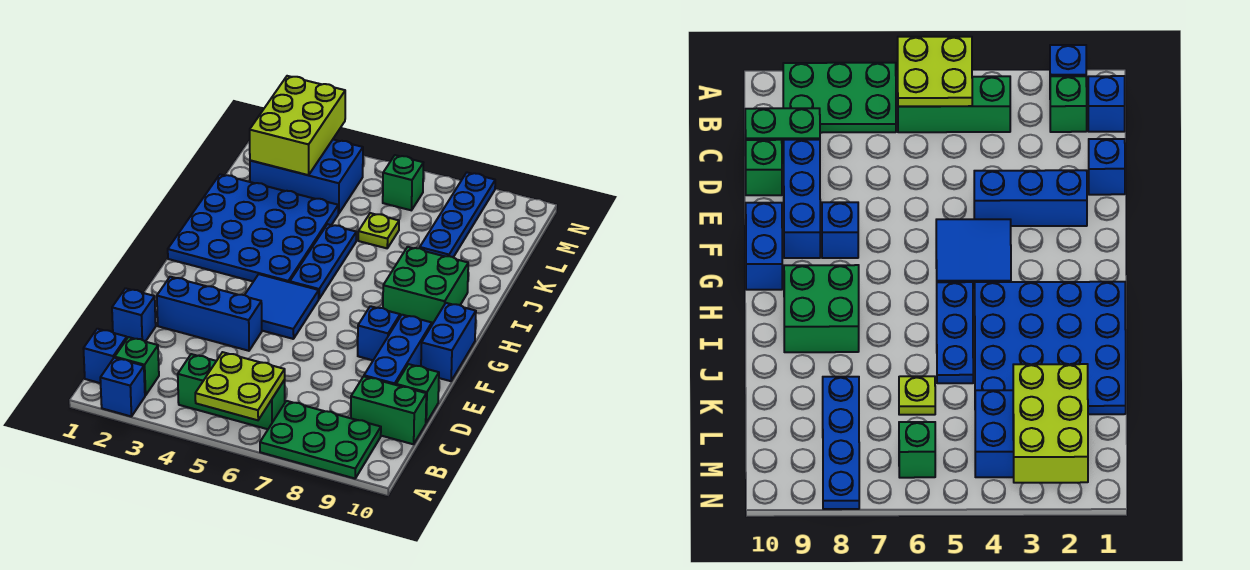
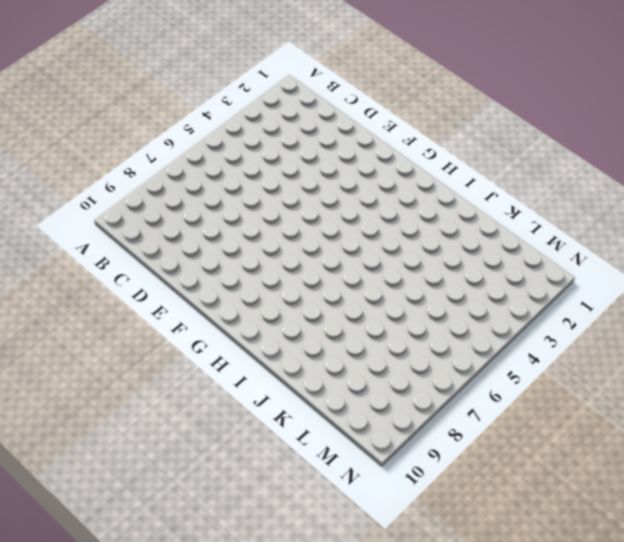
none -> blue brick A2 level 1
none -> green plate A7:B9 level 1
none -> blue brick B1 level 1

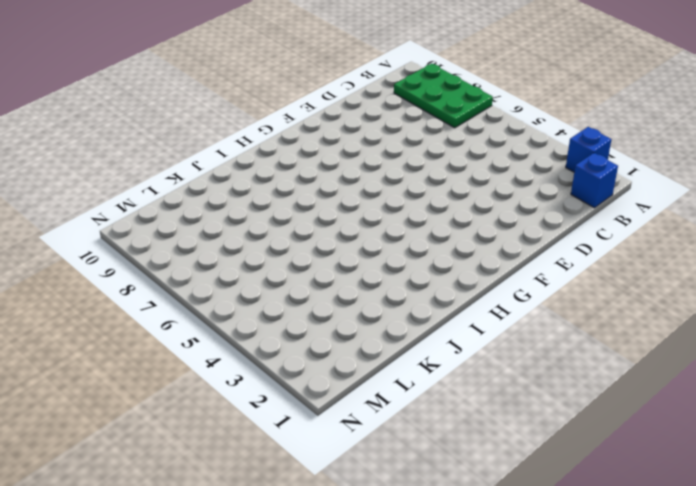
none -> green brick B2 level 1
none -> green brick B4:B6 level 1
none -> green brick C9:C10 level 1

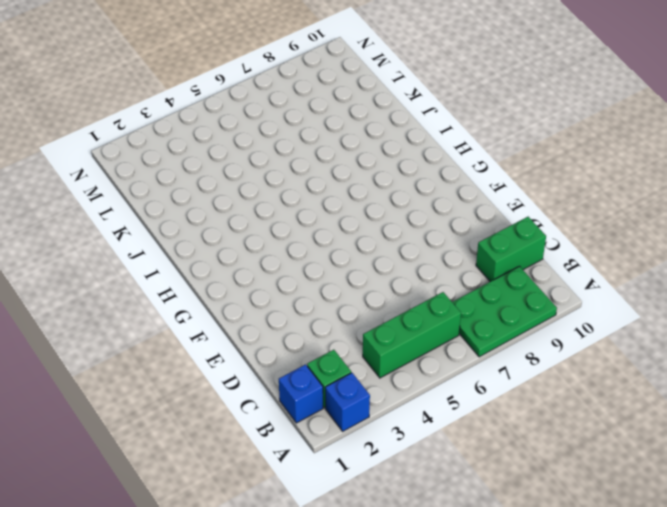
none -> blue brick D1 level 1
none -> blue brick D9:F9 level 1
none -> green brick D10 level 1

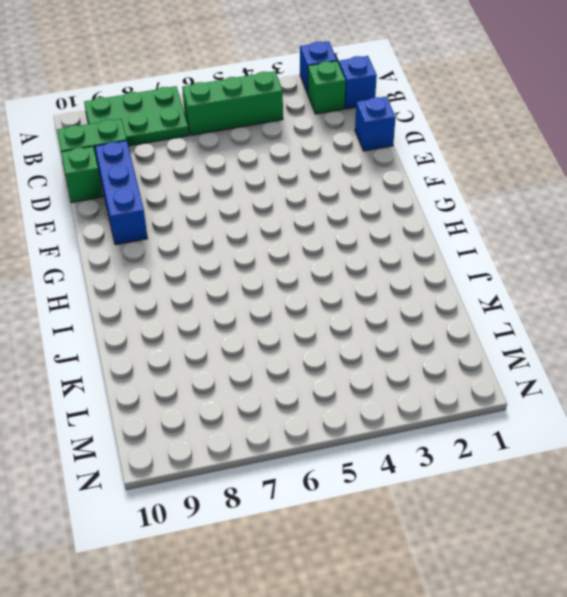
none -> blue brick E2:E4 level 1
none -> blue tile F4:G5 level 1
none -> blue brick F8 level 1

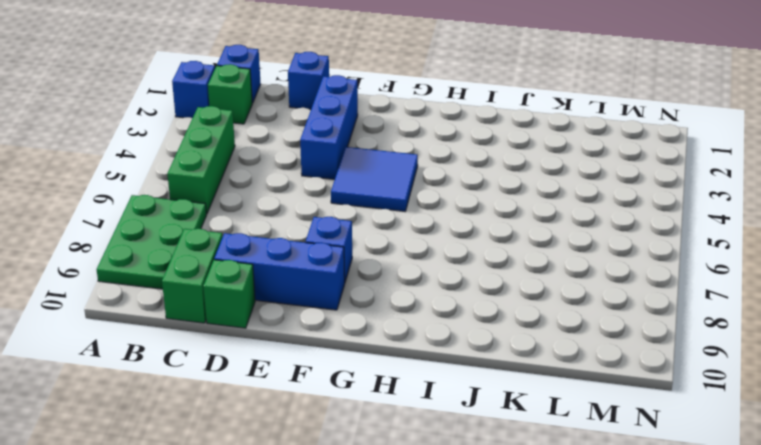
none -> blue brick F10:G10 level 1
none -> blue plate H1:K4 level 1
none -> blue plate H5:J5 level 1

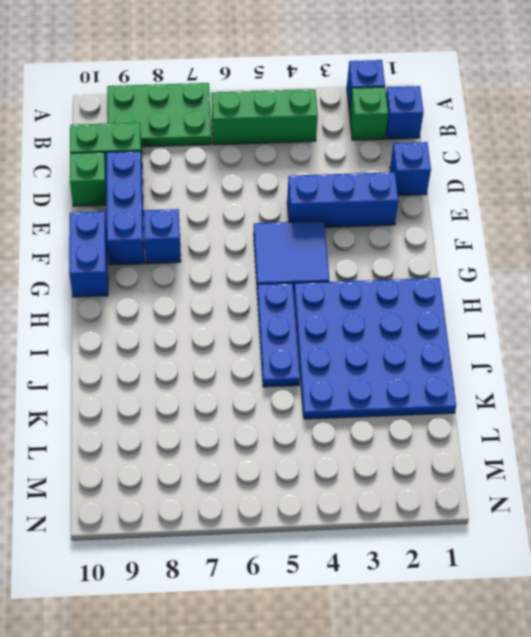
none -> green brick H8:I9 level 1
none -> lime plate K6 level 1
none -> blue plate K8:N8 level 1

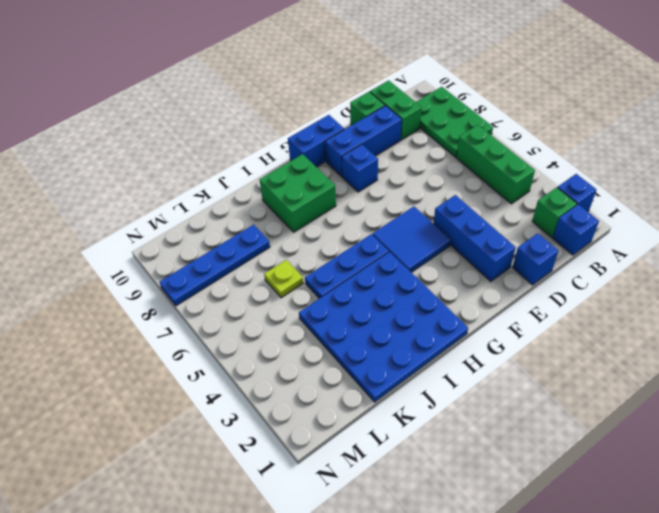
none -> blue brick L2:M4 level 1
none -> green brick M6 level 1
none -> lime plate A5:B6 level 2

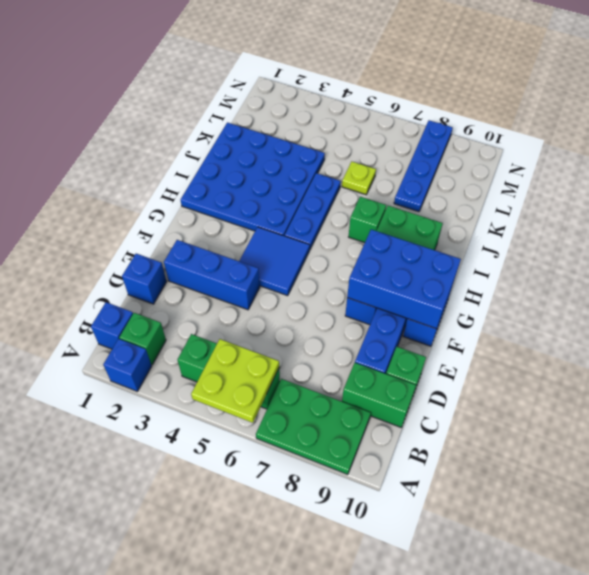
blue brick F8:G10 level 2 -> blue brick L2:M4 level 1
green brick I7 level 1 -> green brick M6 level 1
none -> lime brick L2:N3 level 2

